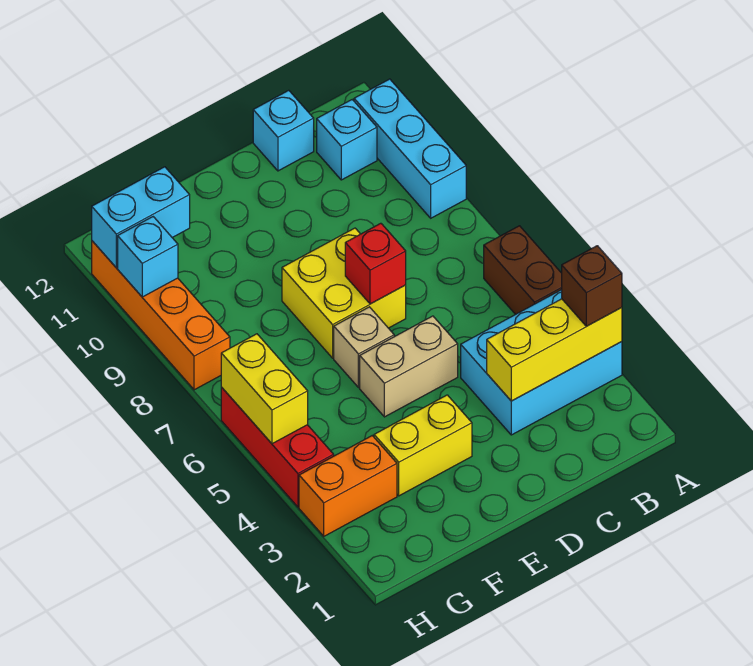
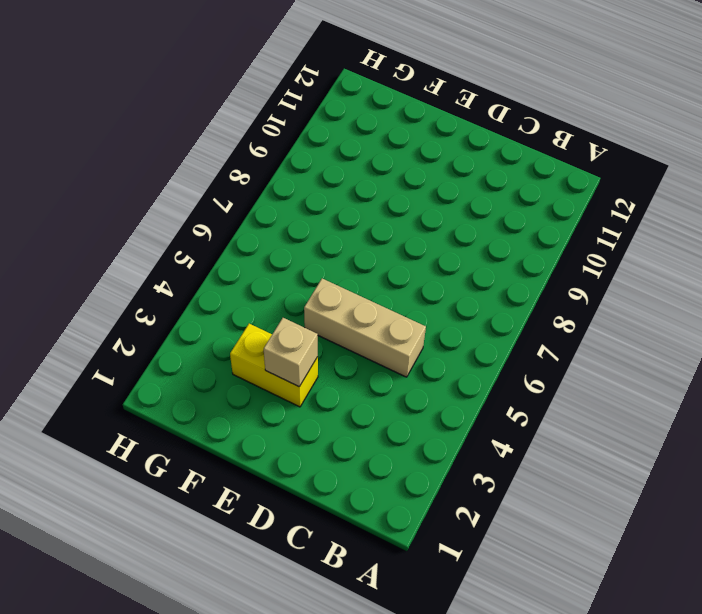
tan brick C5:E5 level 1 -> tan brick D5:E5 level 1
tan brick E3 level 2 -> tan brick E6 level 1
none -> cyan brick A3:C4 level 1
none -> brown brick A5:A6 level 1
none -> cyan brick A9:A11 level 1

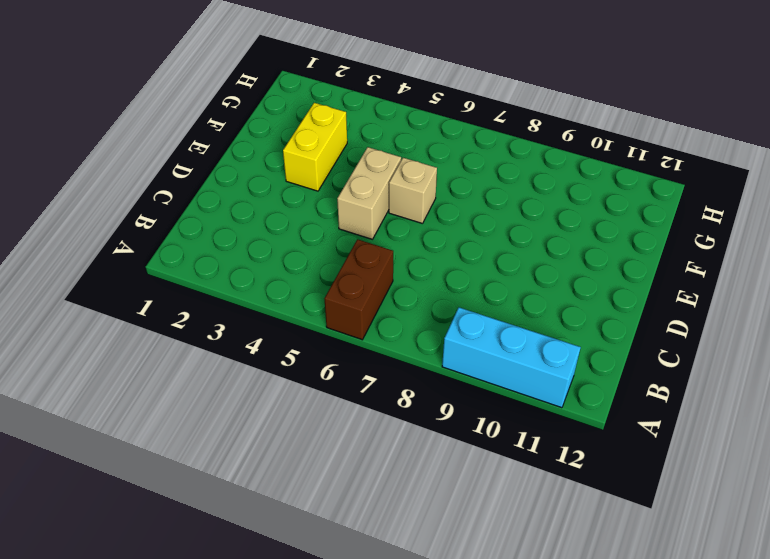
brown brick A6:B6 level 1 -> brown brick A5:A6 level 1
none -> cyan brick A3:C4 level 1
none -> cyan brick B11 level 1
none -> cyan brick C12 level 1

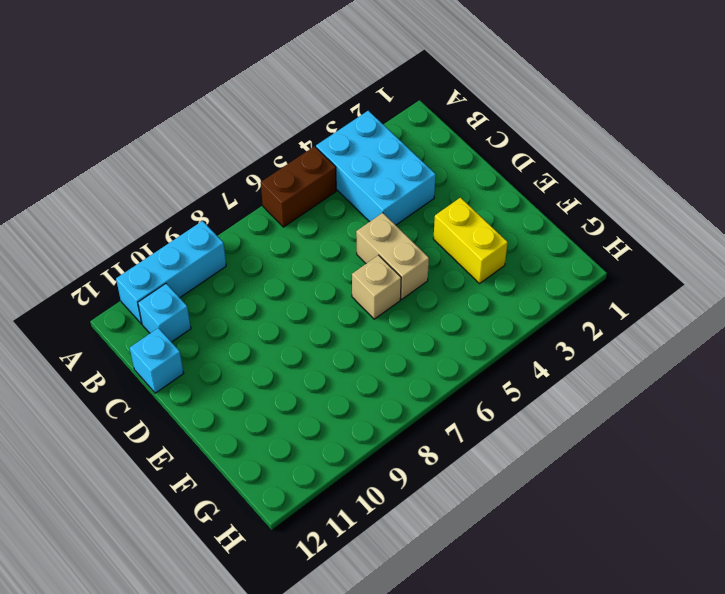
none -> yellow brick D7:E8 level 1
none -> orange brick G3:H3 level 1
none -> red brick H4:H6 level 1

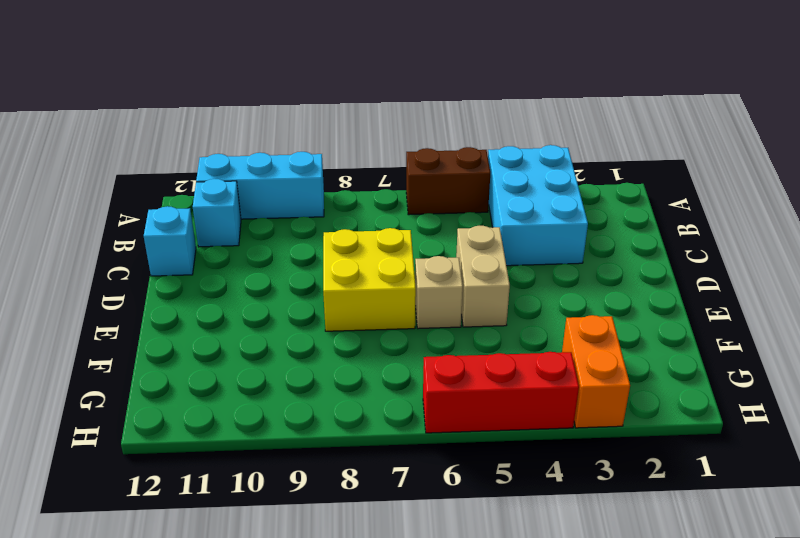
none -> yellow brick E3:F3 level 1
none -> orange brick H8:H11 level 1
none -> yellow brick A3:C3 level 2

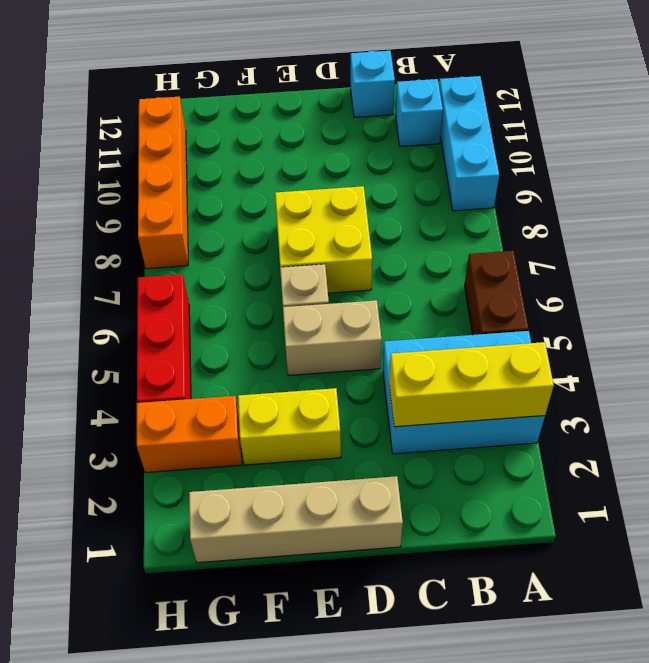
tan brick D1:G1 level 1 -> none
none -> red brick D7 level 2
none -> cyan brick G11:H11 level 2
none -> yellow brick H5:H6 level 2

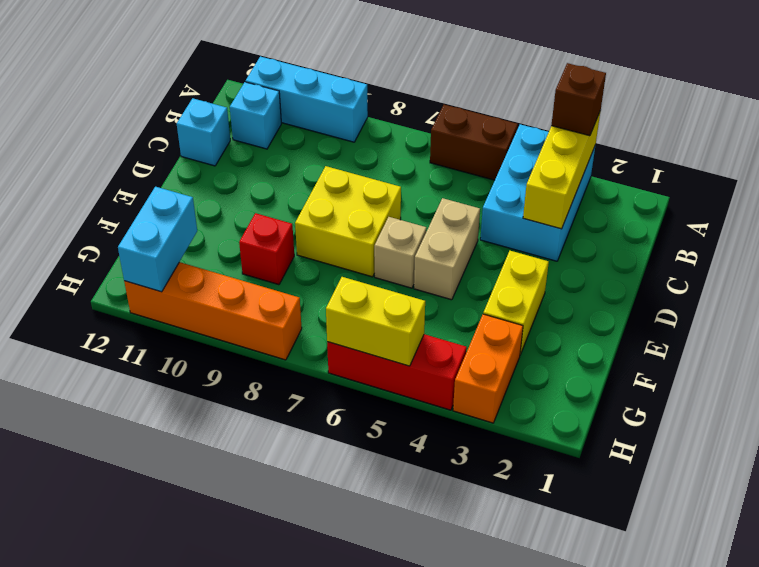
red brick F9 level 1 -> red brick D7 level 2
none -> cyan brick H10 level 2

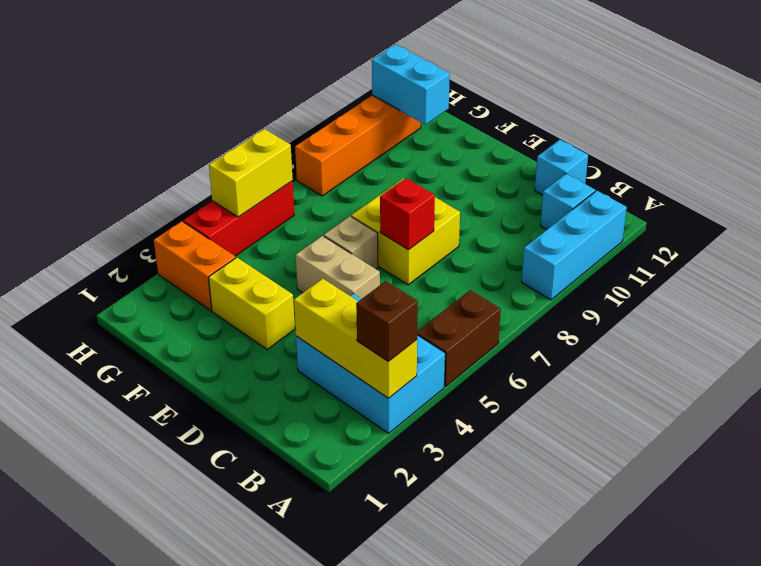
none -> cyan brick H10 level 2

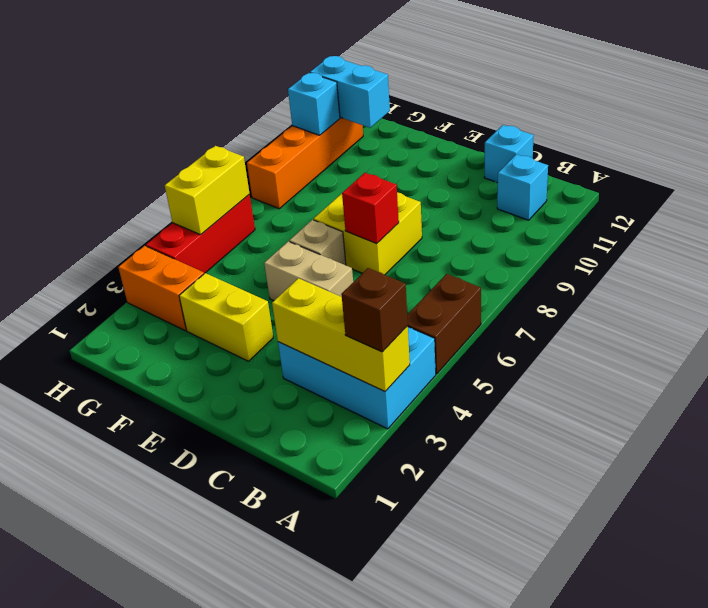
none -> cyan brick A9:A11 level 1

